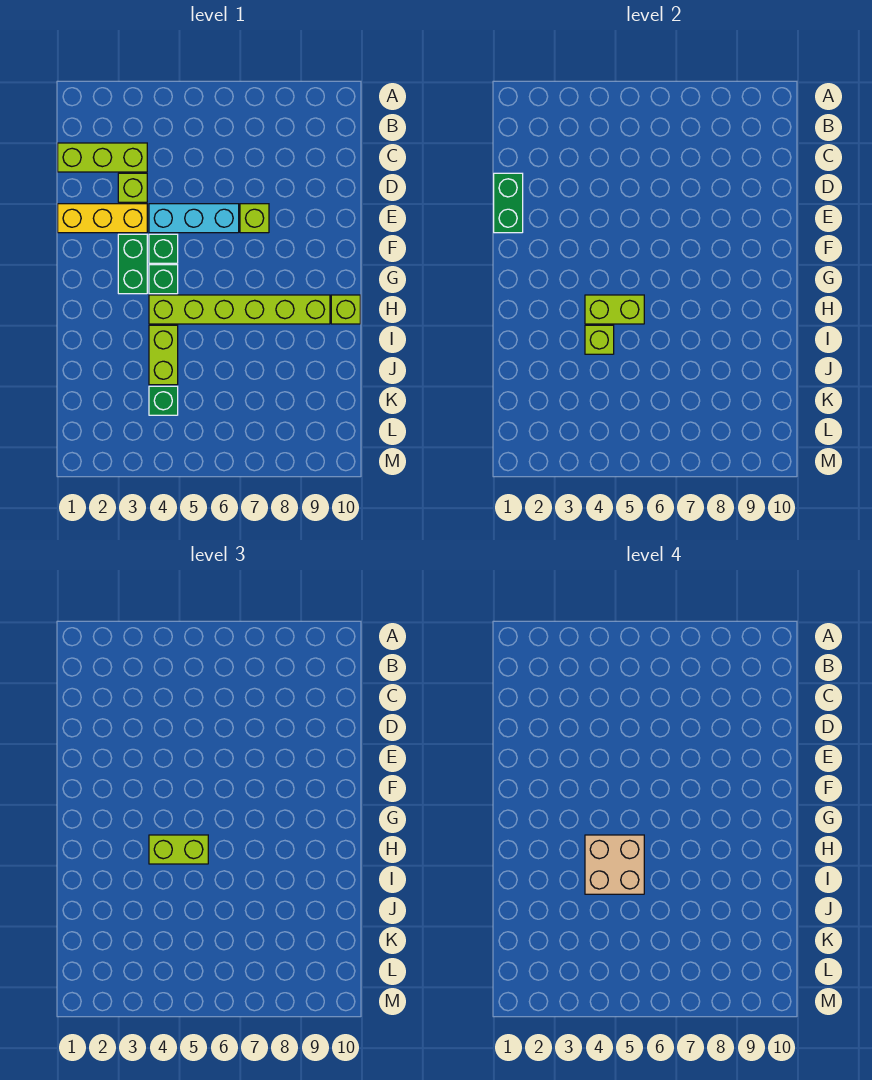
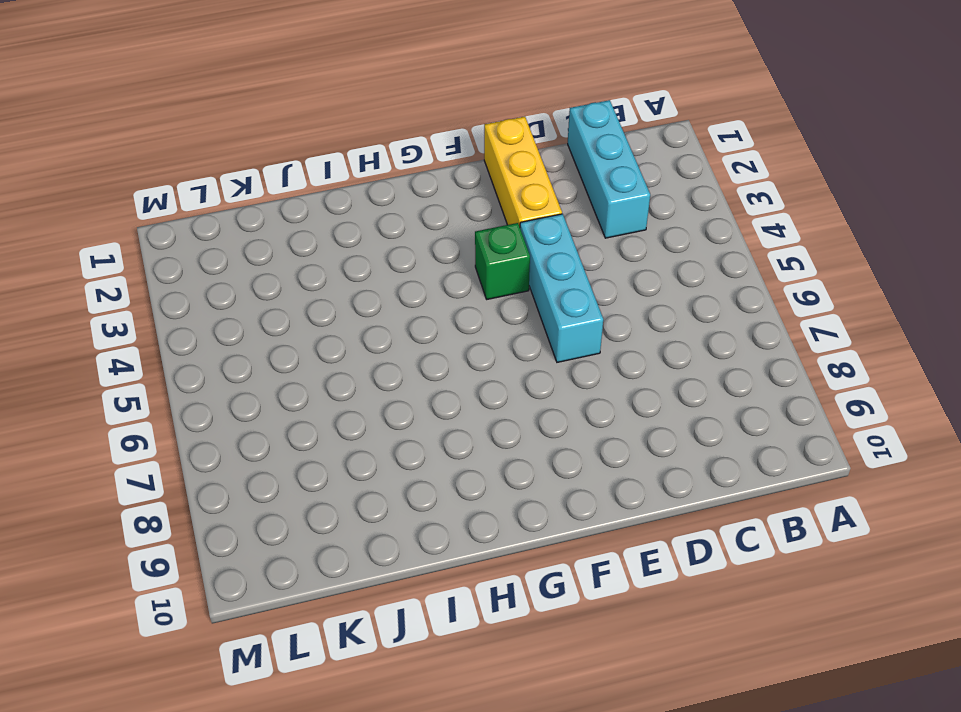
cyan brick C1:C3 level 1 -> lime brick C1:C3 level 1
none -> lime brick D3 level 1
none -> lime brick E7 level 1
none -> green brick F3:G3 level 1

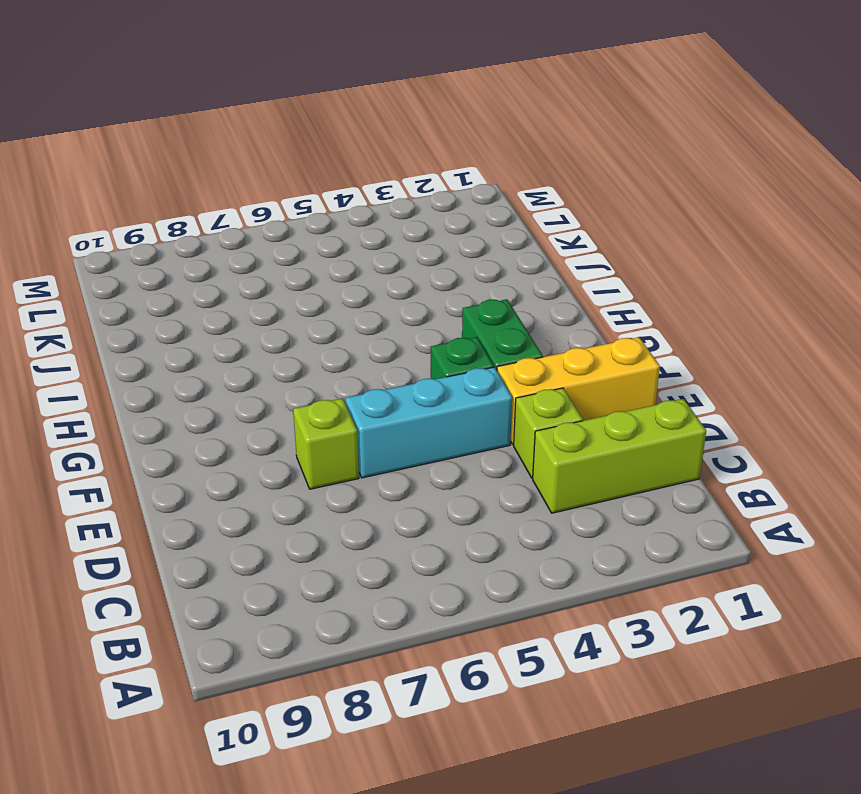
none -> green brick G4 level 1
none -> lime brick H4:H9 level 1
none -> lime brick H10 level 1

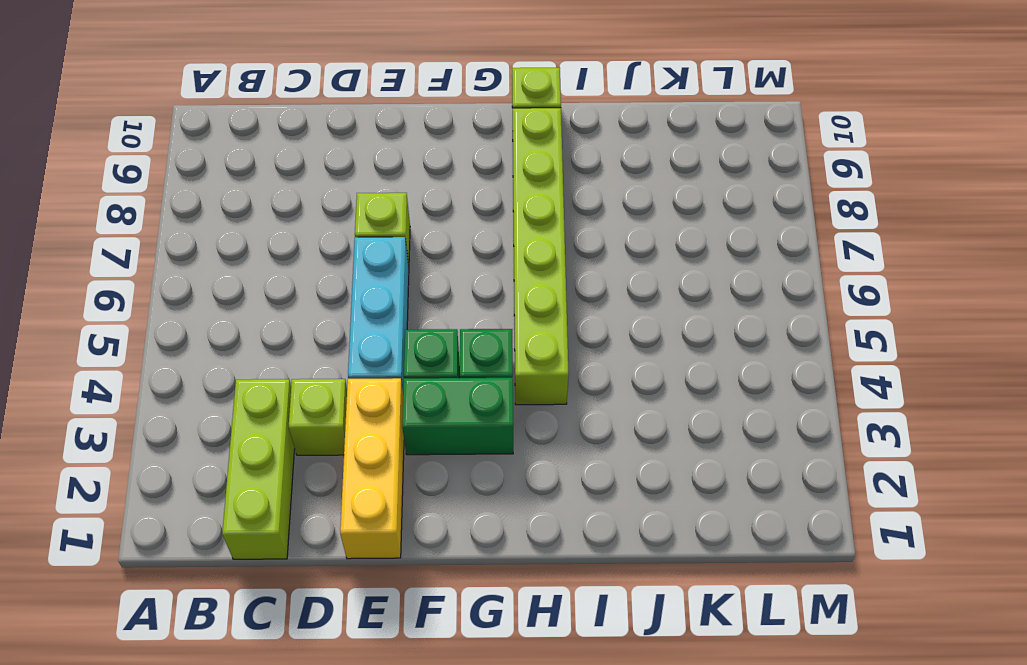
none -> lime brick I4:J4 level 1
none -> green brick K4 level 1
none -> green brick D1:E1 level 2

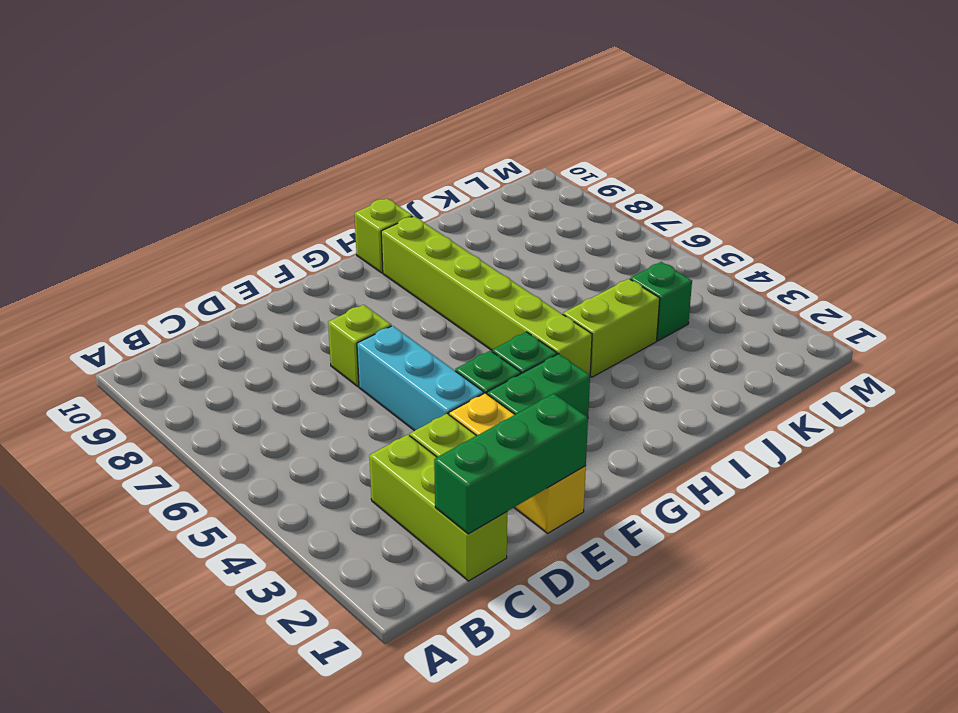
green brick C1:E1 level 2 -> green brick D1:E1 level 2
none -> lime brick H4:H5 level 2
none -> lime brick I4 level 2
none -> lime brick H4:H5 level 3

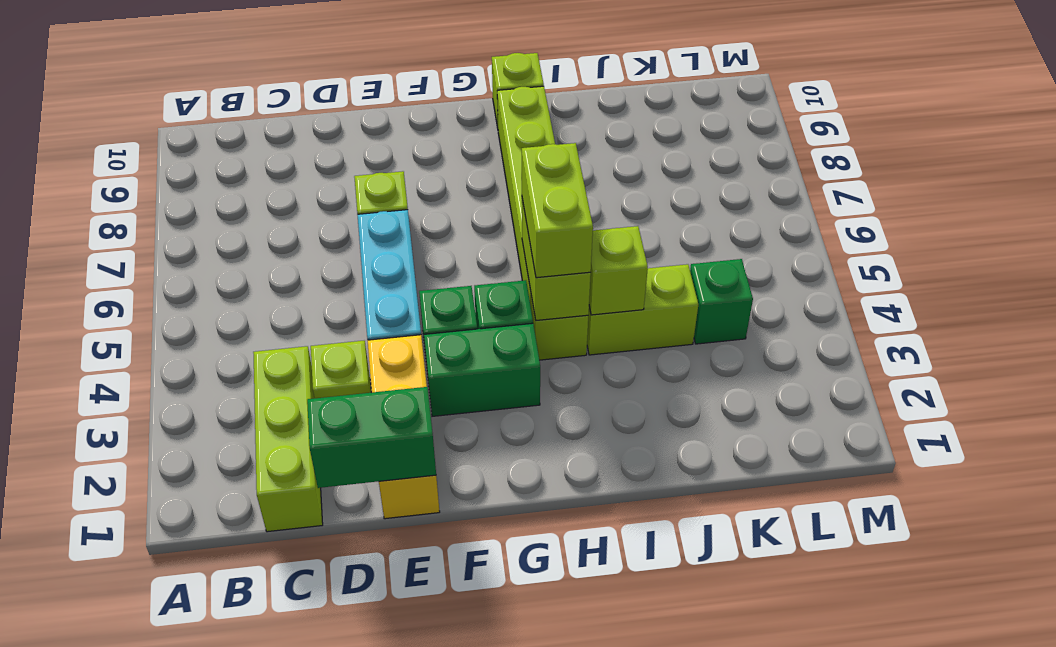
none -> tan brick H4:I5 level 4

